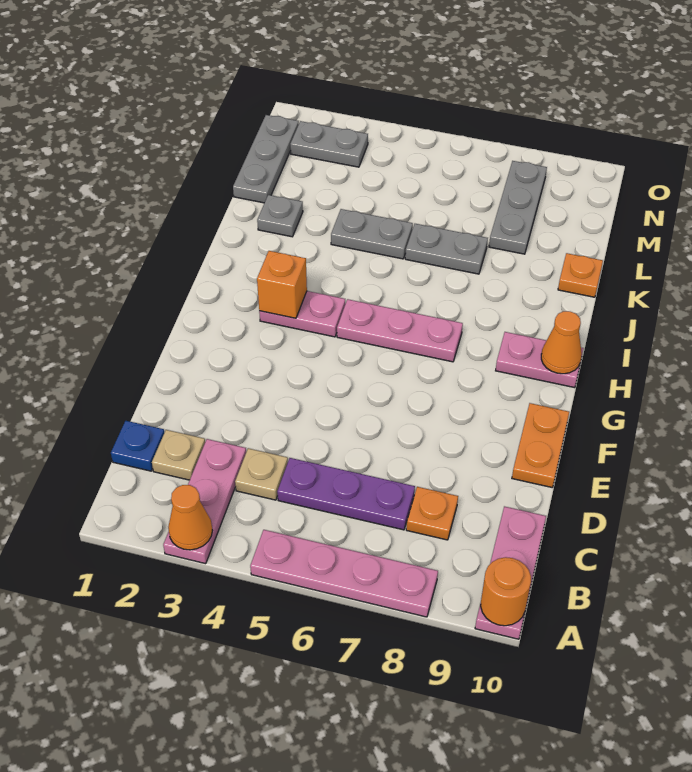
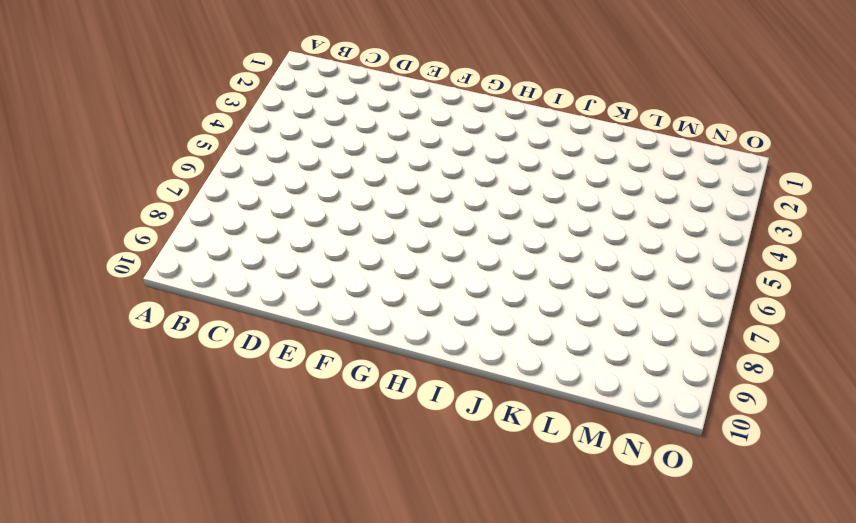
none -> pink plate A3:C3 level 1
none -> pink plate A5:A8 level 1
none -> pink plate A10:C10 level 1

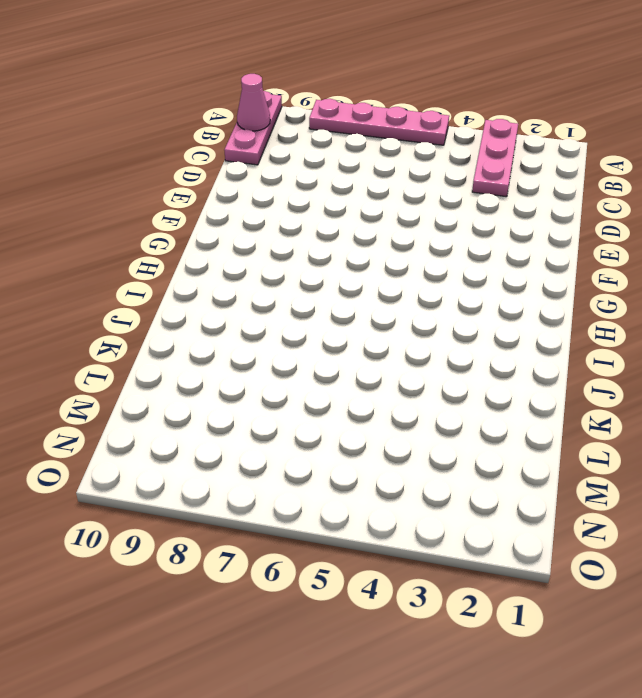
pink cone B10 level 2 -> none
none -> blue plate C1 level 1
none -> tan plate C2 level 1
none -> tan plate C4 level 1

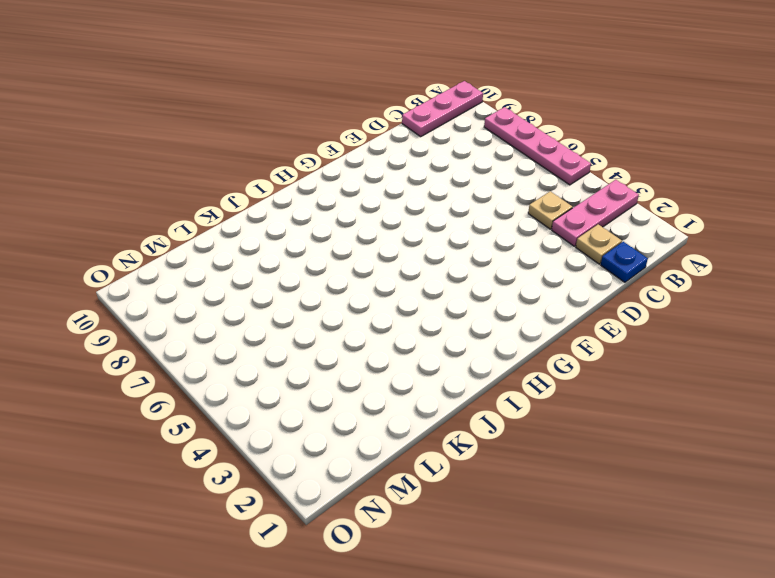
none -> purple plate C5:C7 level 1
none -> orange plate C8 level 1
none -> orange plate E10:F10 level 1

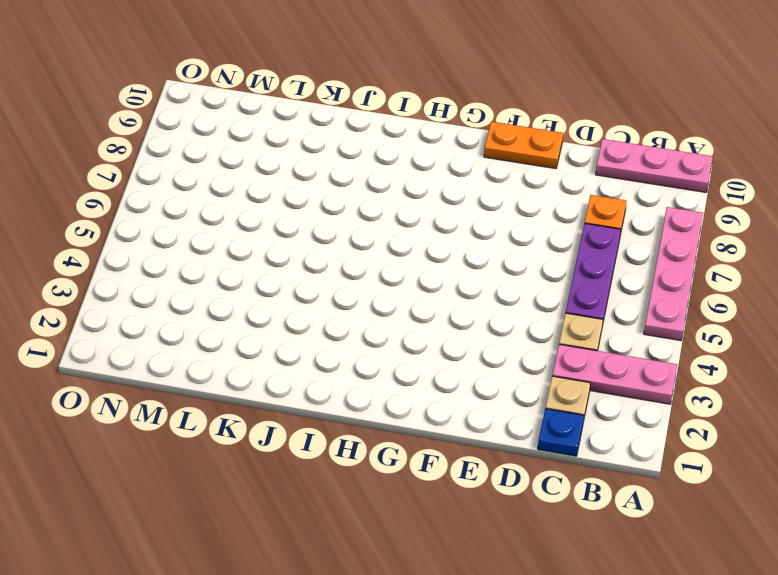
none -> pink plate H3:H4 level 1
none -> pink plate H5:H7 level 1
none -> pink plate H9:H10 level 1

